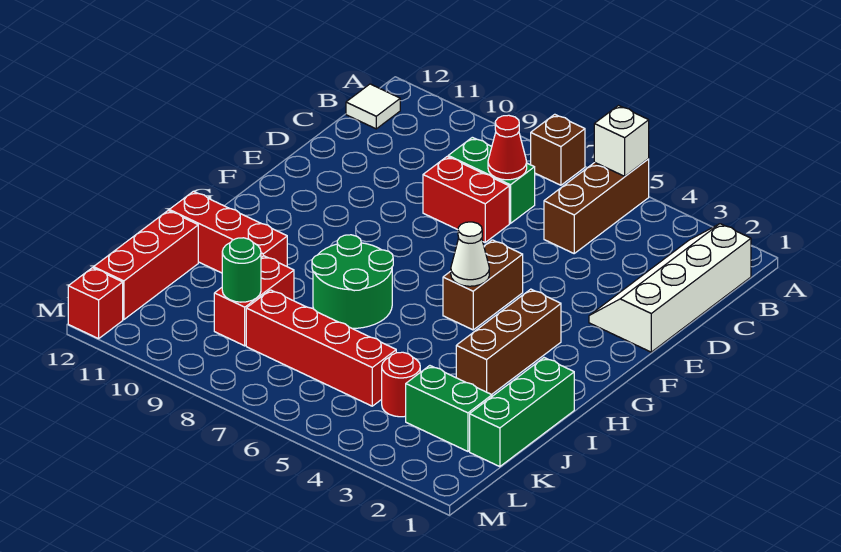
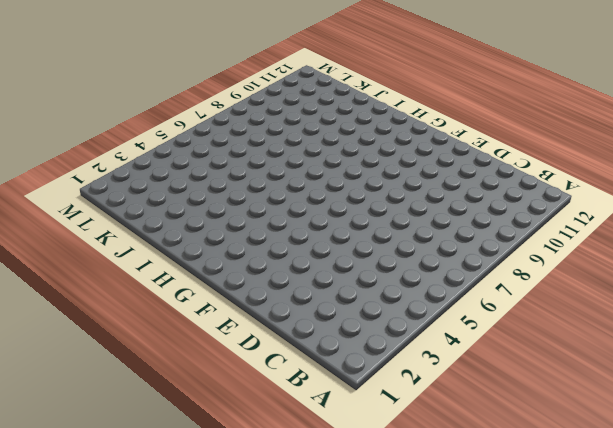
none -> brown brick A5:C5 level 1
none -> brown brick A7 level 1
none -> white slope B1:E2 level 1 top 1

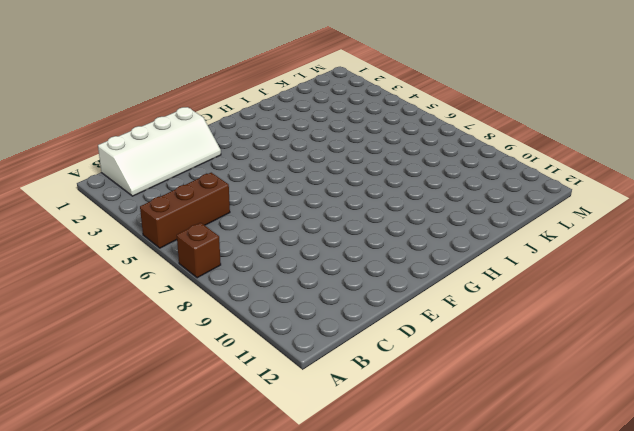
none -> white tile B12 level 1
none -> green brick C7:C8 level 1
none -> red brick D7:D8 level 1

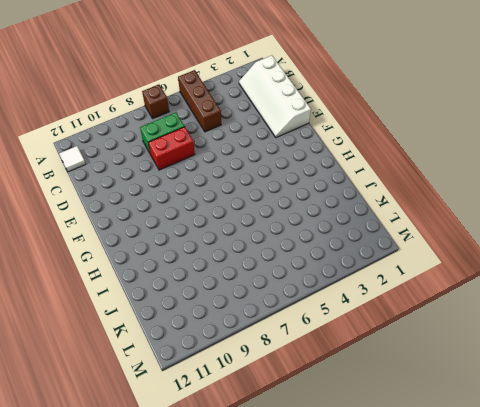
none -> brown brick F5:G5 level 1
none -> brown brick G3:I3 level 1
none -> green round brick H7:I8 level 1

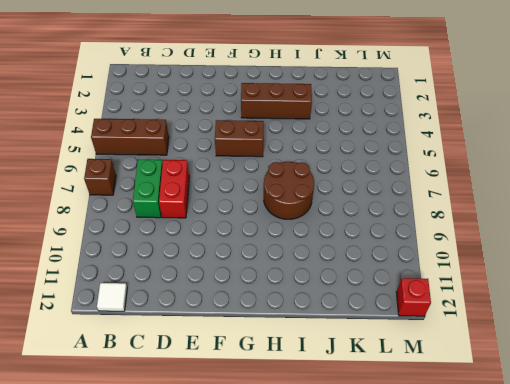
brown round brick H7:I8 level 1 -> green round brick H7:I8 level 1
none -> white slope B1:E2 level 1 top 1
none -> green brick I1:K1 level 1
none -> red brick I10:I12 level 1

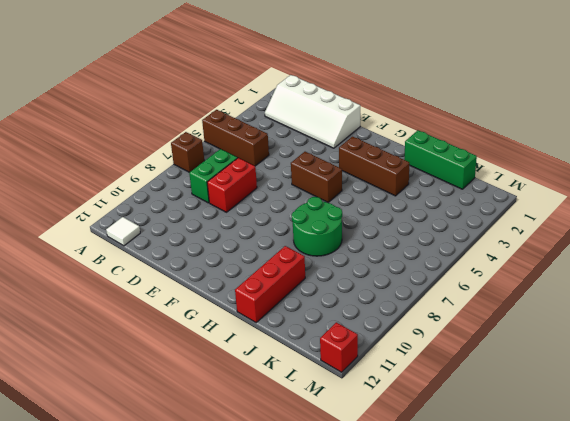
none -> red brick J9:K9 level 1
none -> red brick J12:L12 level 1
none -> green brick K2:K3 level 1

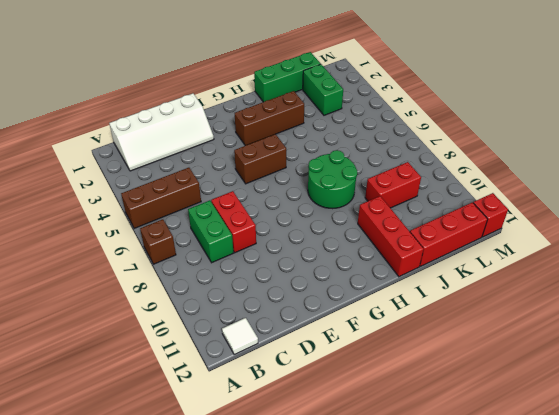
none -> red round brick K4 level 1
none -> red brick K5:K8 level 1
none -> white brick A5 level 2

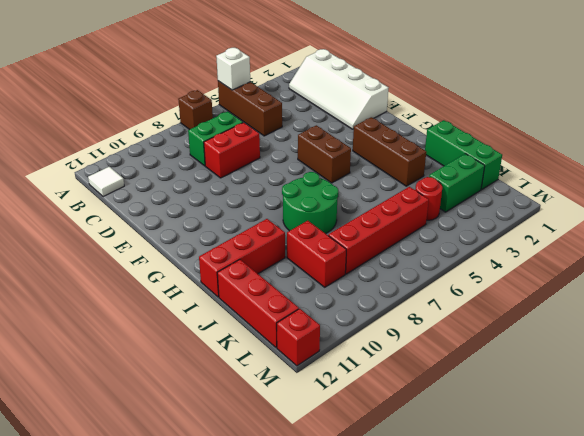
none -> red cone C7 level 2
none -> white cone G5 level 2
none -> green round brick K9 level 2

